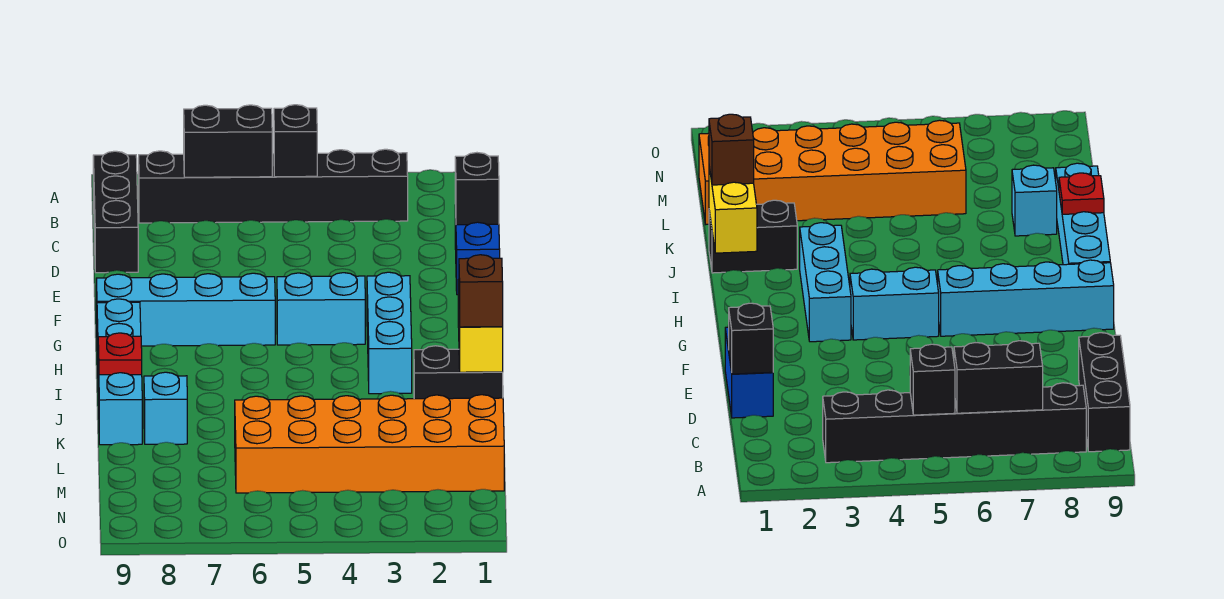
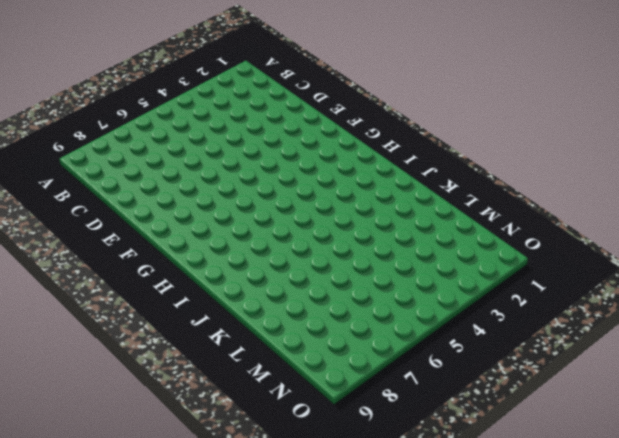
none -> black brick B3:B8 level 1
none -> black brick B9:D9 level 1
none -> blue brick D1:E1 level 1

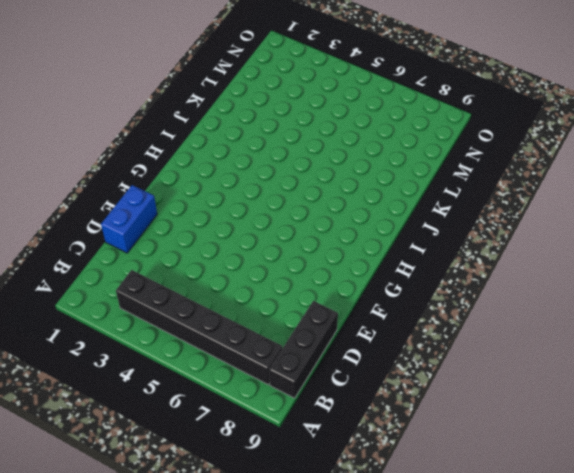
none -> cyan brick G3:I3 level 1
none -> cyan brick G4:G5 level 1
none -> cyan brick G6:G9 level 1

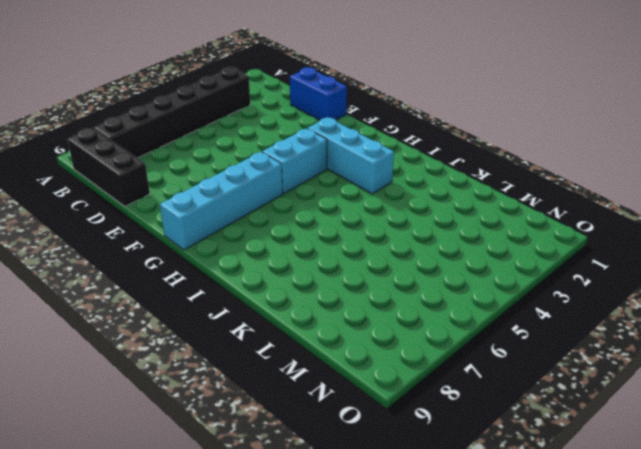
none -> cyan brick H9:K9 level 1
none -> black brick J1:J2 level 1
none -> cyan brick K8 level 1

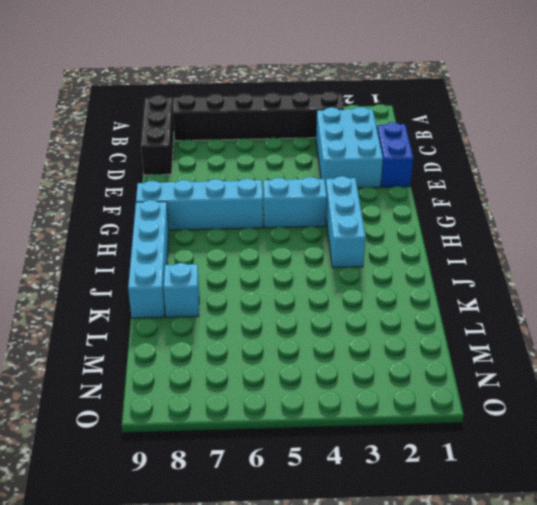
cyan brick C2:E3 level 1 -> none
none -> black brick J1:J2 level 1
none -> orange brick L1:M6 level 1
none -> black brick B5 level 2

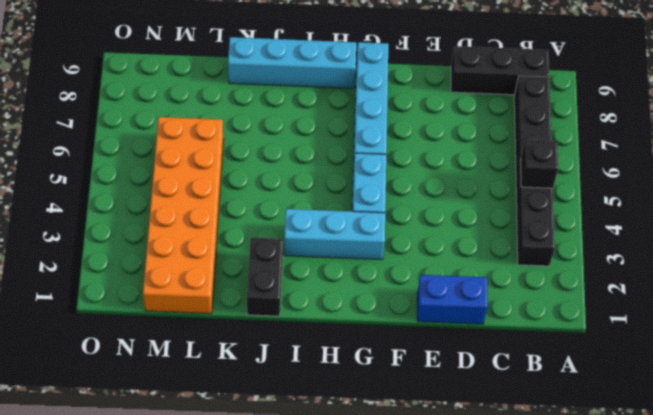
none -> cyan brick K8 level 1
none -> black brick B6:B7 level 2
none -> black brick D1 level 2

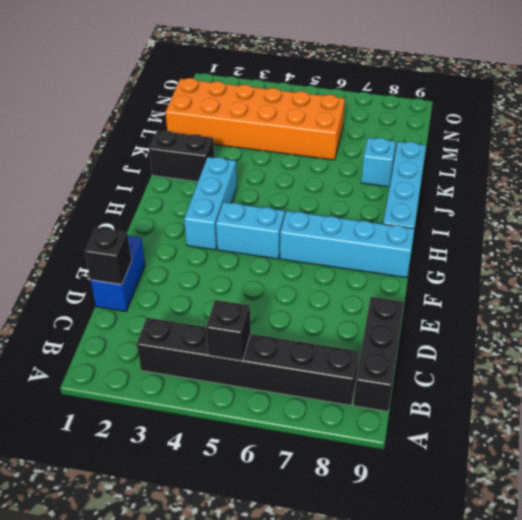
none -> black brick B6:B7 level 2
none -> yellow brick I1:J1 level 2
none -> red plate J9 level 2

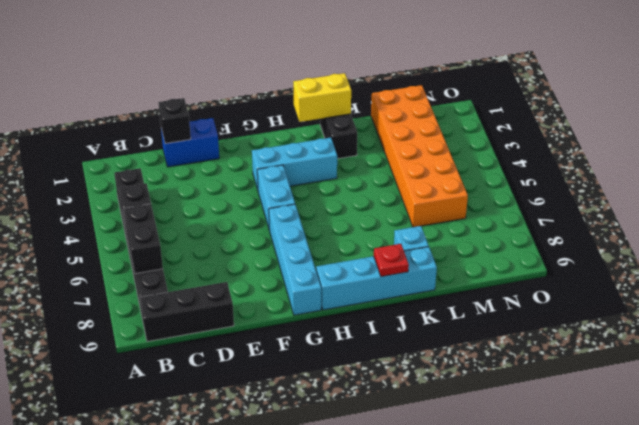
none -> brown brick J1 level 3

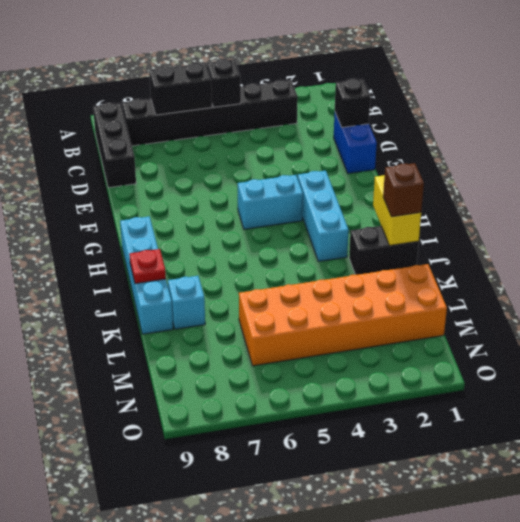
none -> cyan brick G6:G9 level 1

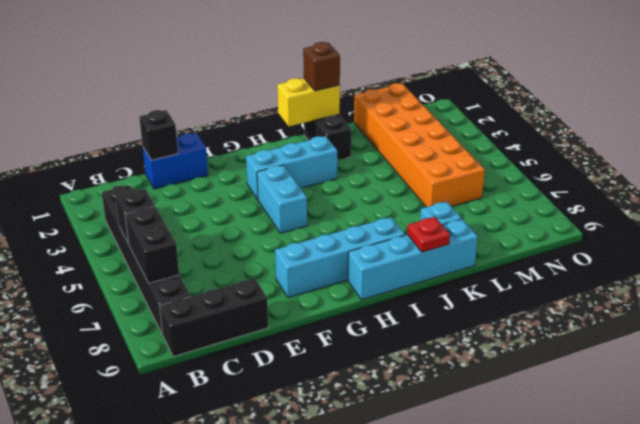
cyan brick F8:I8 level 1 -> cyan brick G6:G9 level 1

